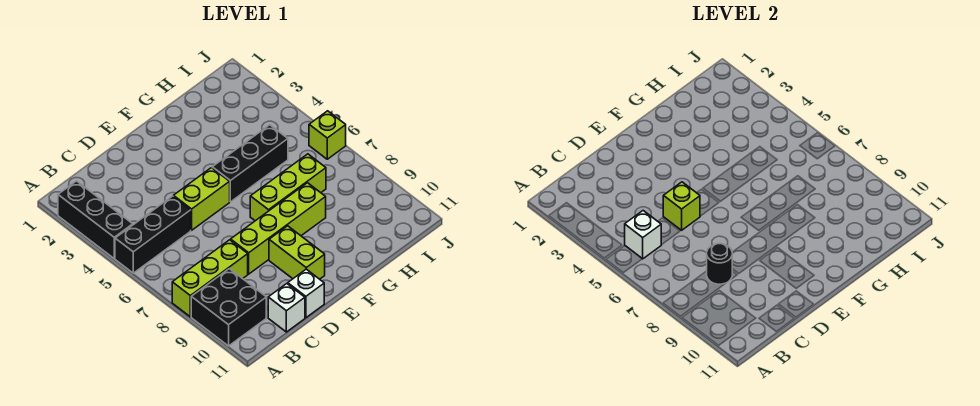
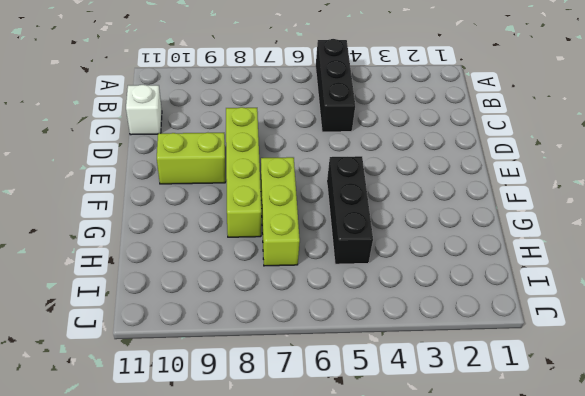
none -> black brick A2:A4 level 1
none -> lime brick A8:C8 level 1
none -> black brick A9:B10 level 1

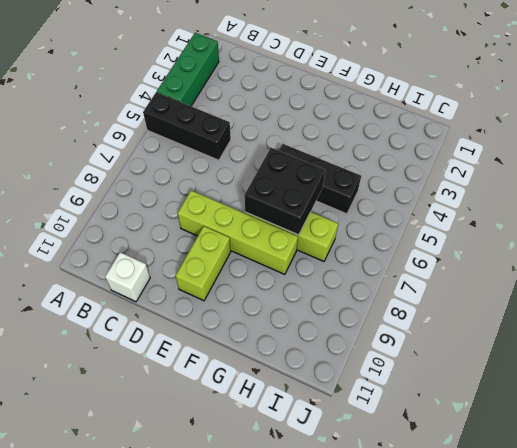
green brick A2:A4 level 1 -> black brick A2:A4 level 1
black brick F6:G7 level 2 -> black brick A9:B10 level 1
none -> lime brick A8:C8 level 1
none -> lime brick D5:E5 level 1
none -> white brick D11 level 1

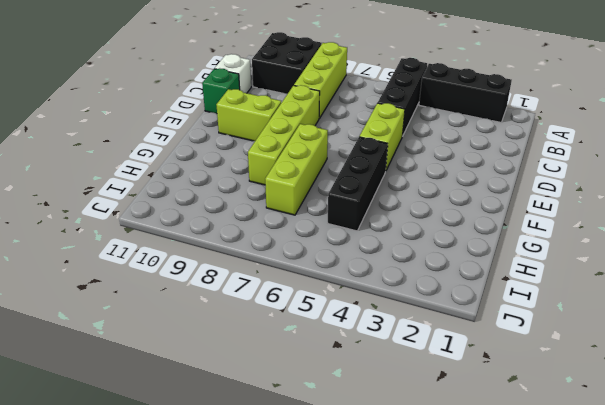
green brick D11 level 1 -> white brick D11 level 1
none -> lime brick J6 level 1
none -> white brick B5 level 2
none -> black round brick C8 level 2

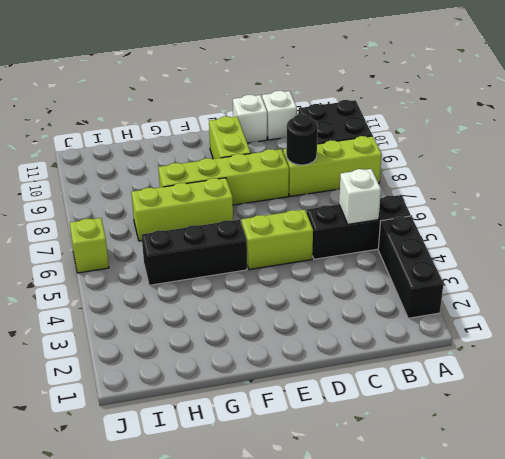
none -> lime brick D5 level 2

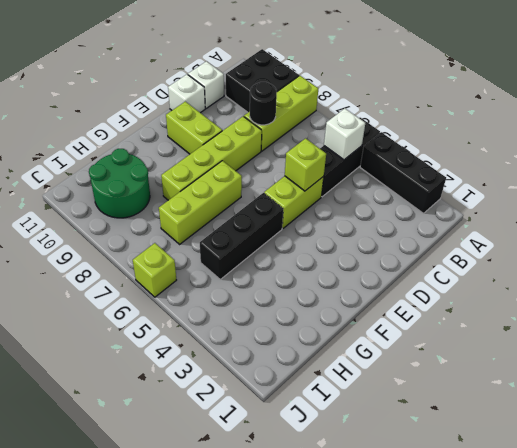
green round brick H9:I10 level 1 -> none

